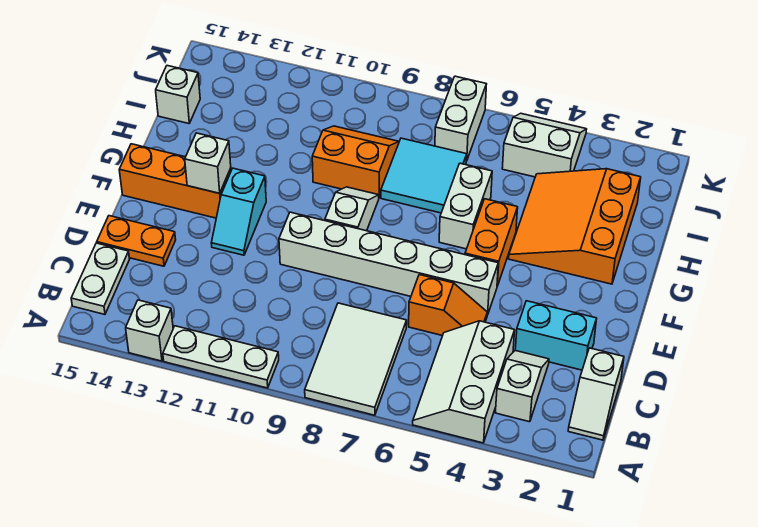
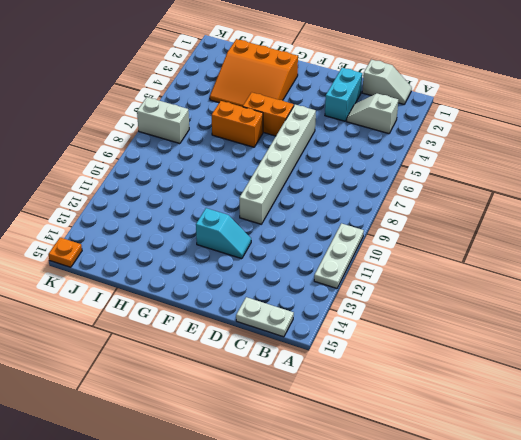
orange brick G6:H6 level 1 -> white brick G6:H6 level 1
orange plate K15 level 1 -> none
none -> white slope A4:C5 level 1 top 4
none -> white tile A7:C8 level 1
none -> white brick A13 level 1

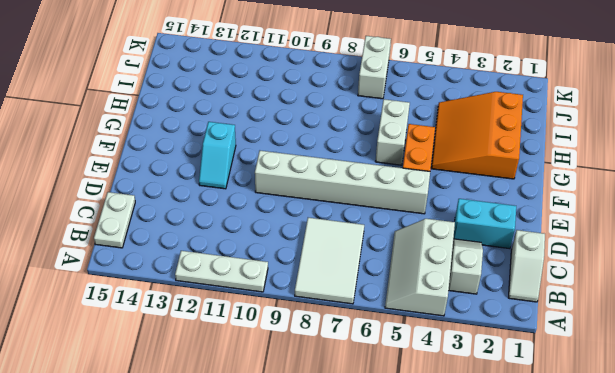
none -> white brick A13 level 1
none -> orange slope D5:D6 level 1 top 6
none -> orange plate D14:D15 level 1

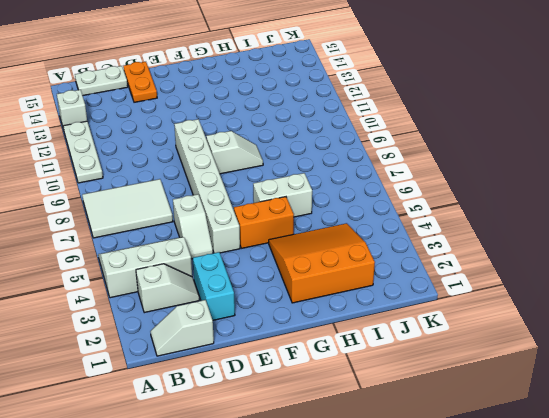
white slope D5:D6 level 1 top 6 -> orange slope D5:D6 level 1 top 6
none -> cyan slope E12:F12 level 1 top F
none -> orange brick F13:F15 level 1
none -> cyan tile H7:I8 level 1

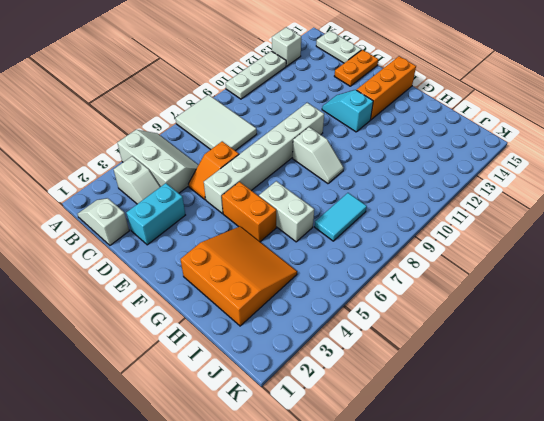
cyan tile I7:I8 level 1 -> cyan tile H7:I8 level 1
none -> orange slope H9:I10 level 1 top H
none -> white brick I15 level 1
none -> white slope J4:K5 level 1 top J

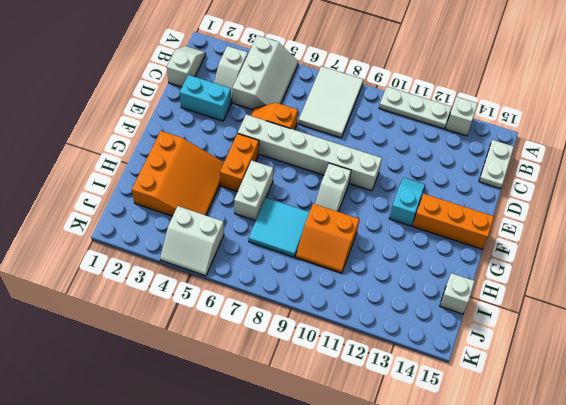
none -> orange plate D14:D15 level 1
none -> white brick J7:K7 level 1
none -> white brick F13 level 2

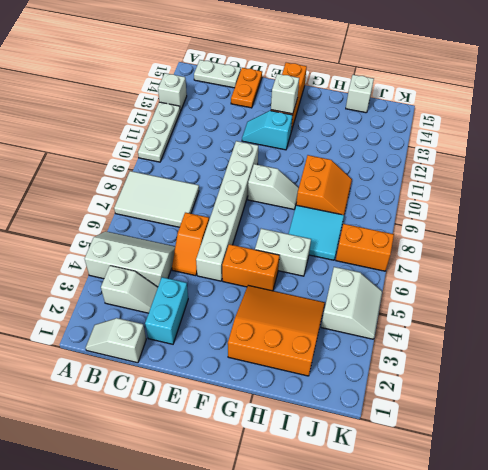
orange brick J7:K7 level 1 -> white brick J7:K7 level 1

